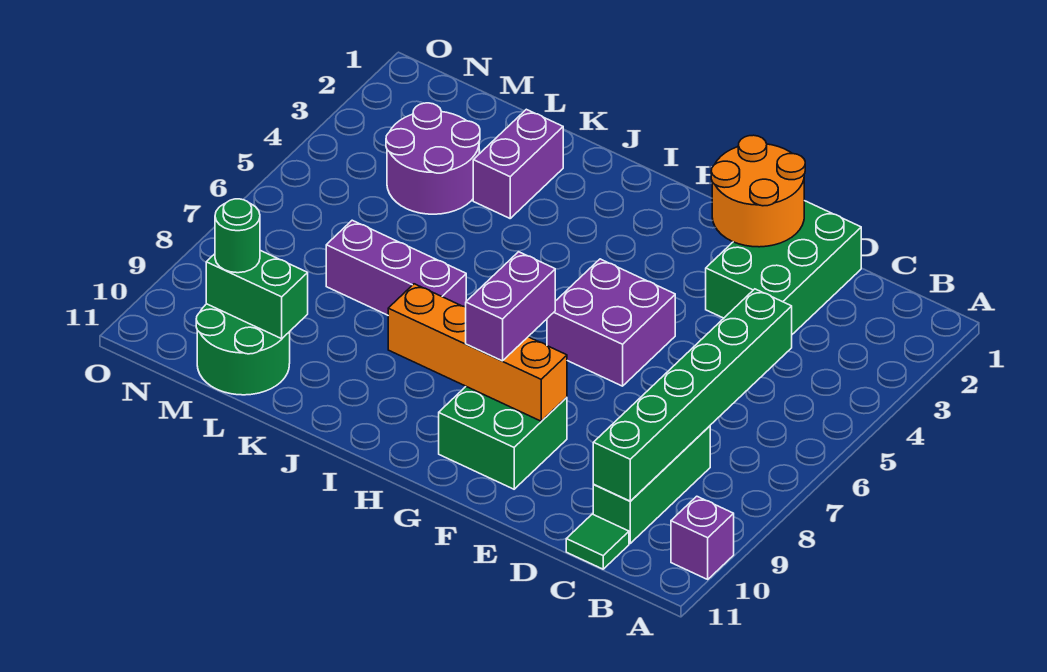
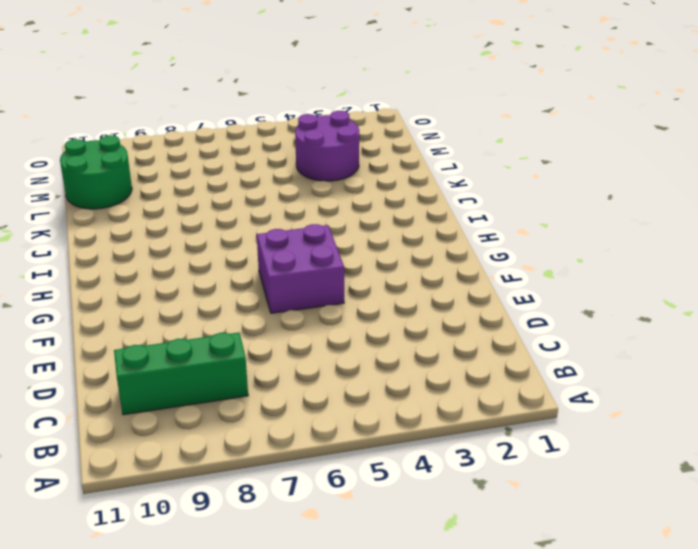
none -> purple brick A10 level 1
none -> green tile C11 level 1
none -> green brick D1:E3 level 1

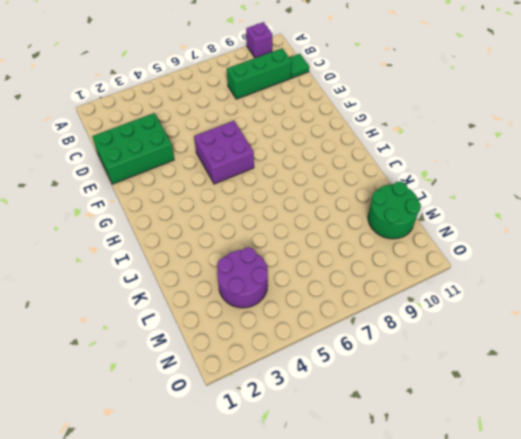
none -> green brick F9:G10 level 1
none -> purple brick J7:L7 level 1
none -> purple brick K2:K3 level 1

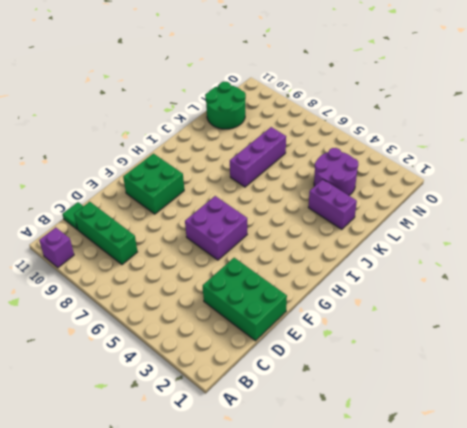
none -> green brick C5:C10 level 2
none -> orange round brick E1:F2 level 2
none -> orange brick F9:I9 level 2

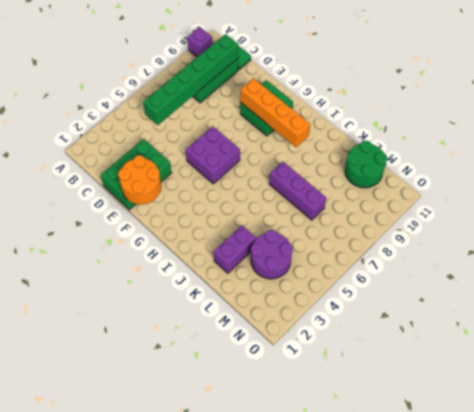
none -> green brick L10:M10 level 2
none -> purple brick G8:G9 level 3
none -> green round brick M10 level 3

